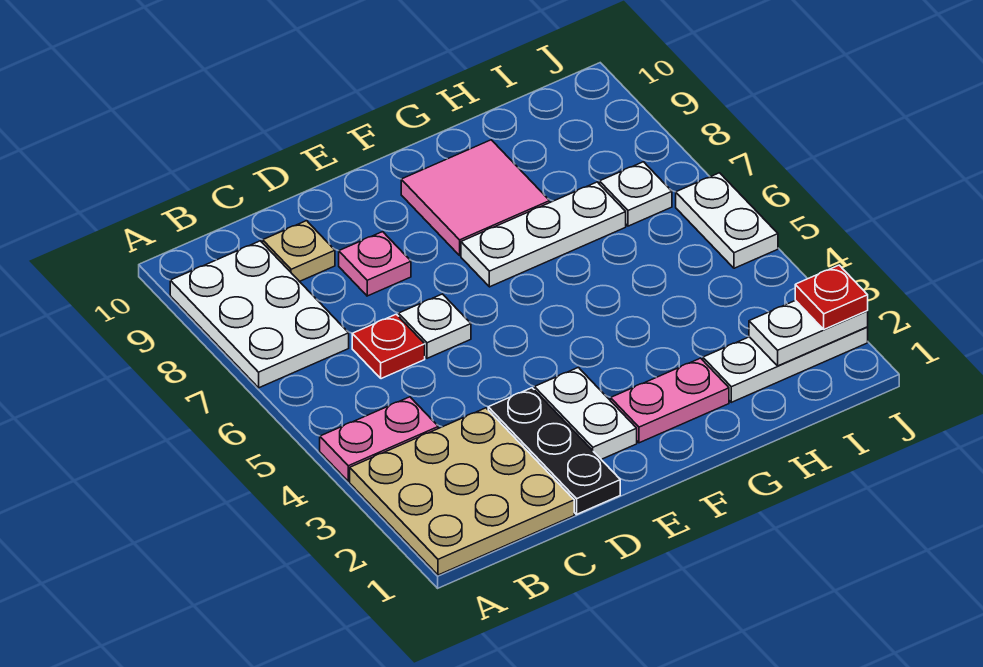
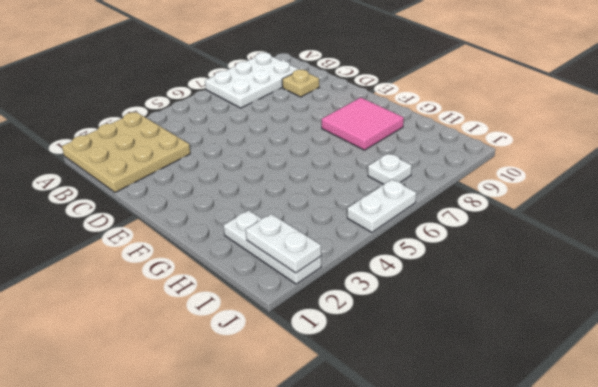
none -> pink plate A4:B4 level 1
none -> red plate C6 level 1
none -> black plate D1:D3 level 1

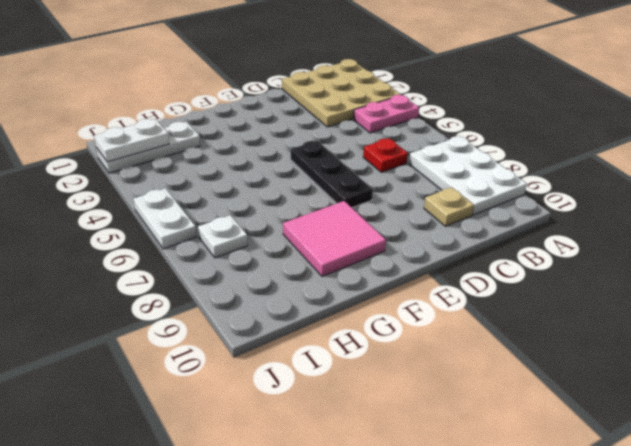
black plate E5:E7 level 1 -> black plate D1:D3 level 1
none -> white plate D6 level 1
none -> pink plate D8 level 1
none -> white plate E2:E3 level 1

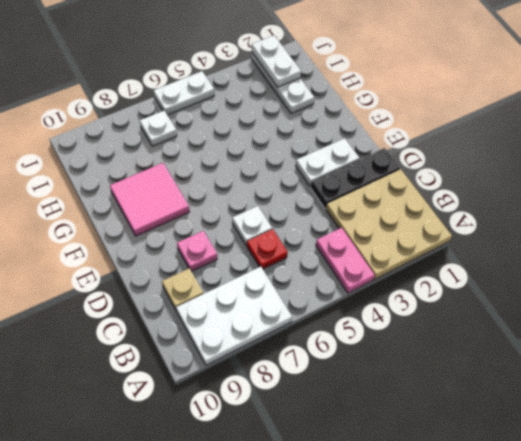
none -> pink plate F2:G2 level 1
none -> white plate F7:H7 level 1
none -> red plate J2 level 3

